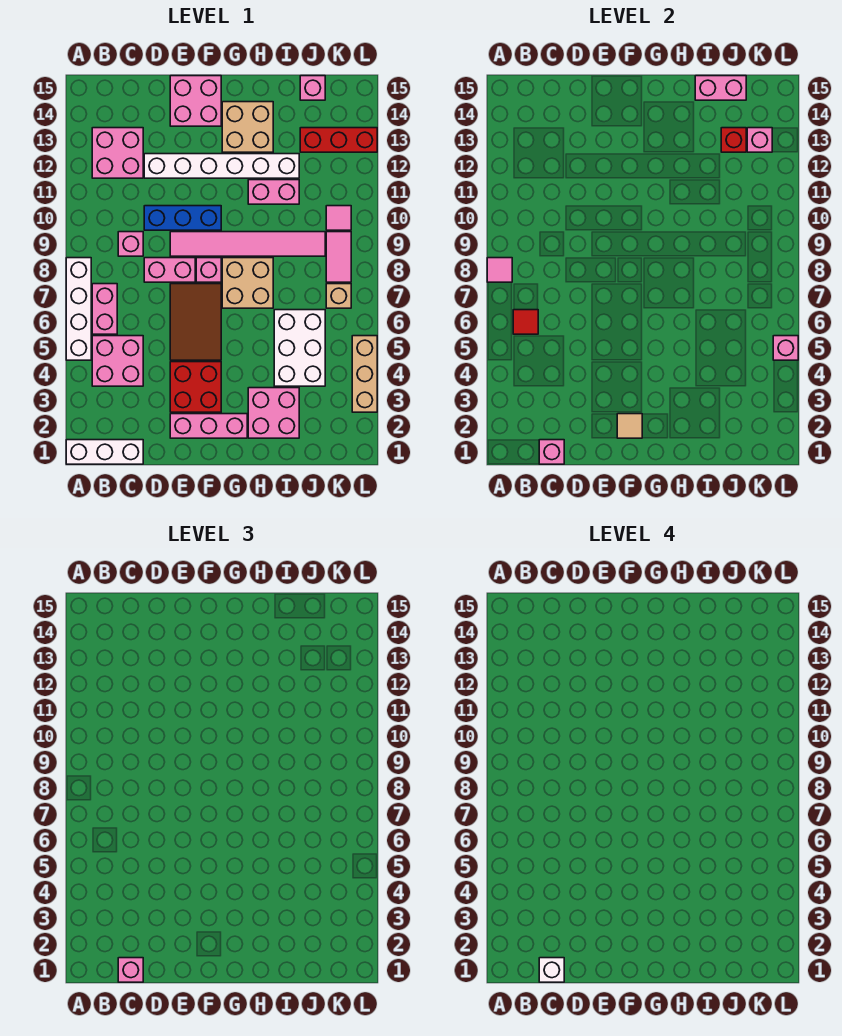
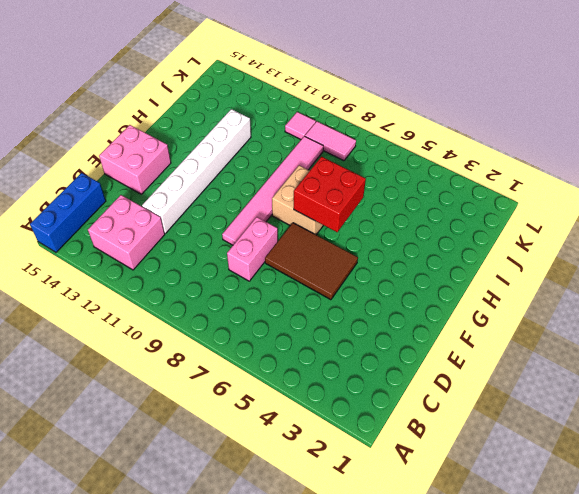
blue brick A15:C15 level 1 -> blue brick D10:F10 level 1
red brick G6:H7 level 2 -> red brick E3:F4 level 1
none -> white brick A1:C1 level 1
none -> white brick A5:A8 level 1
none -> pink brick B4:C5 level 1
none -> pink brick B6:B7 level 1

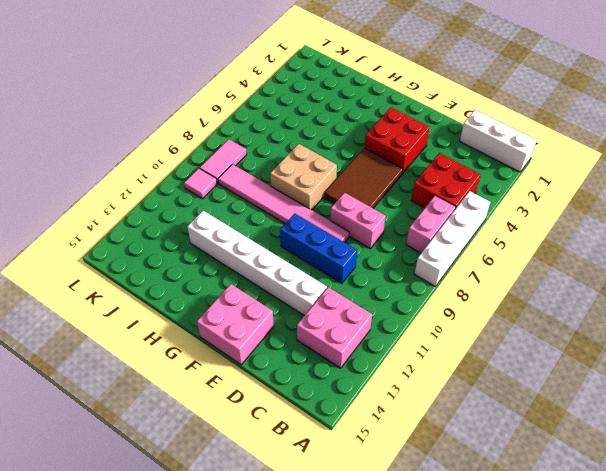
red brick B4:C5 level 1 -> pink brick B4:C5 level 1
none -> pink brick C9 level 1
none -> pink brick E2:G2 level 1
none -> pink brick F8 level 1
none -> tan brick G13:H14 level 1

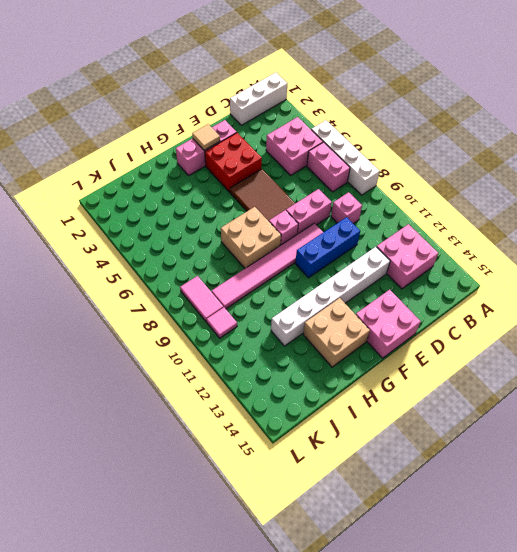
none -> pink brick H2:I3 level 1
none -> pink brick H11:I11 level 1
none -> white brick I4:J6 level 1
none -> red brick J13:L13 level 1

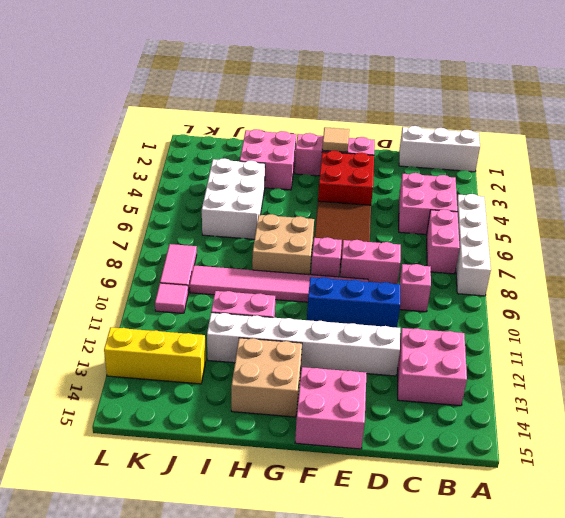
yellow brick J13:L13 level 1 -> red brick J13:L13 level 1
none -> pink brick J15 level 1
none -> tan brick K7 level 1
none -> tan brick L3:L5 level 1
none -> pink tile A8 level 2

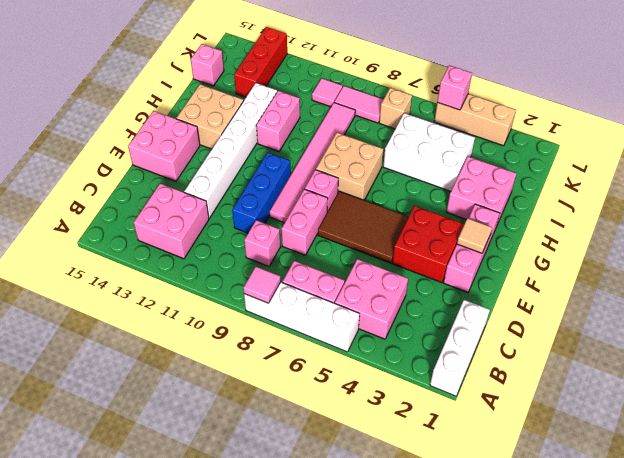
none -> red tile B6 level 2
none -> pink brick C1 level 2
none -> pink brick I15:J15 level 2
none -> red brick J13 level 2

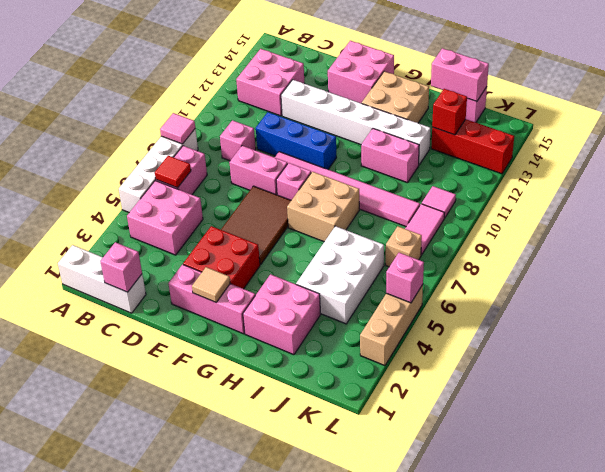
none -> pink brick K13 level 2
none -> pink brick C1 level 3
none -> white brick C1 level 4

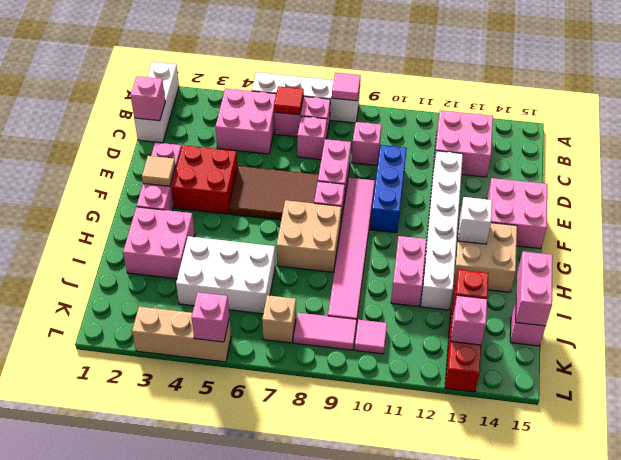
pink brick C7 level 1 -> pink brick C1 level 3
white brick G13 level 2 -> white brick C1 level 4

